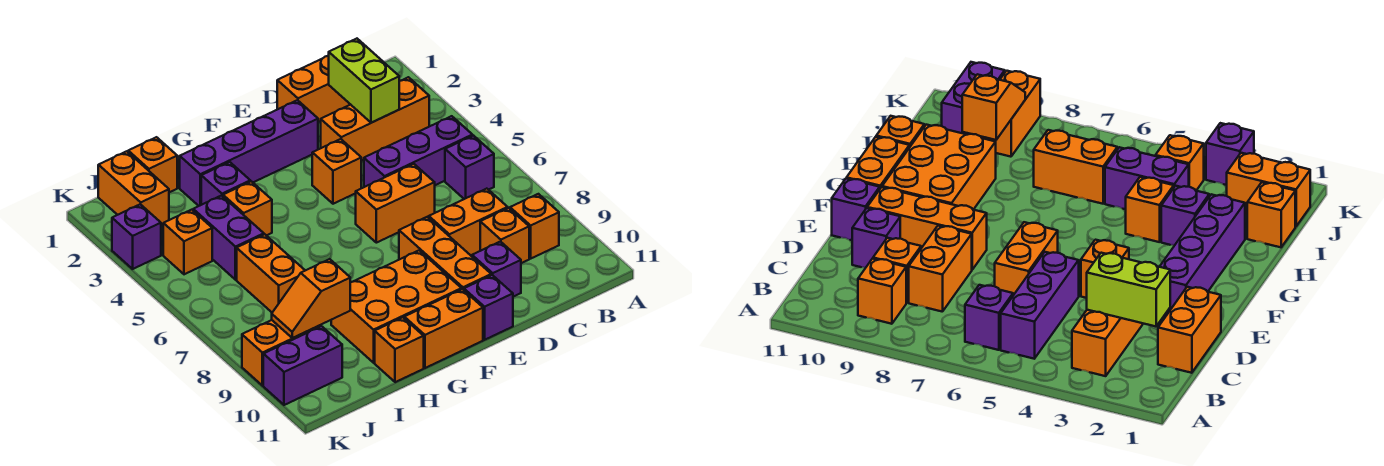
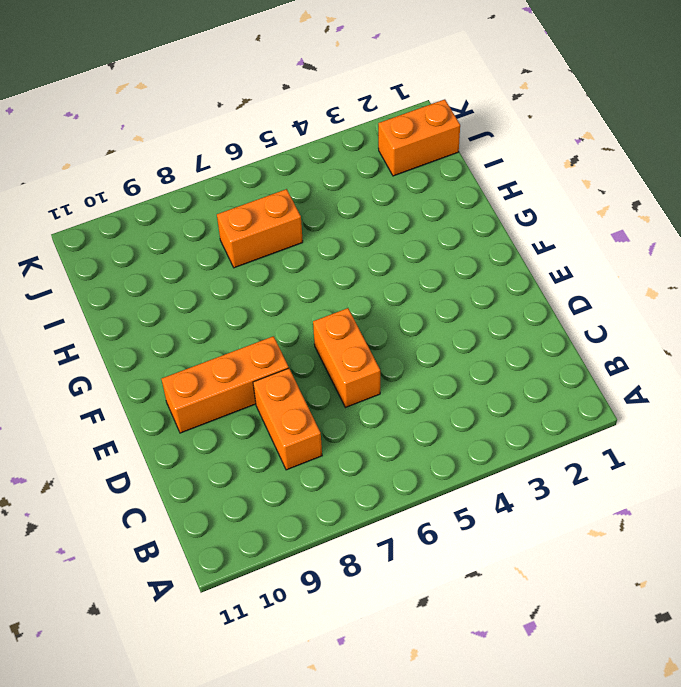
none -> orange brick B3:D3 level 1
none -> purple brick B5:D5 level 1
none -> purple brick B6 level 1

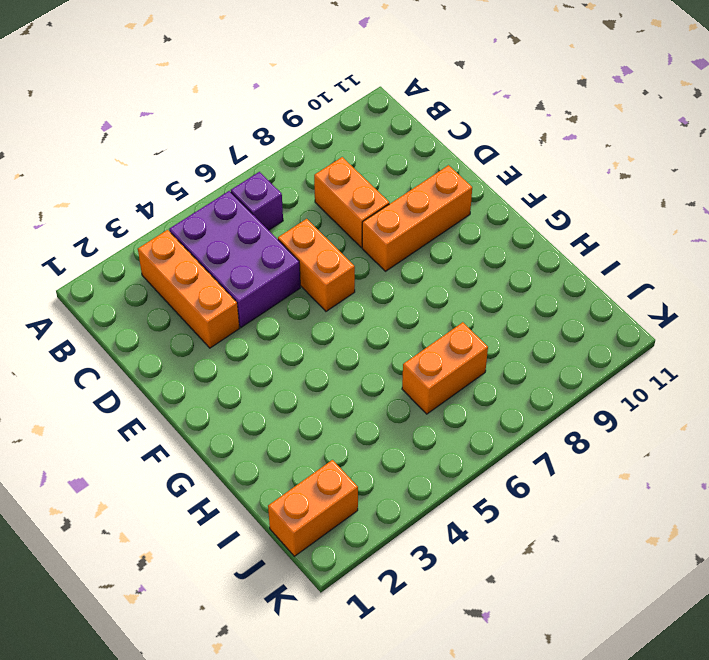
purple brick B4:D5 level 1 -> purple brick B5:D5 level 1
none -> orange brick B9 level 1
none -> orange brick C1:D1 level 1
none -> orange brick C9 level 1

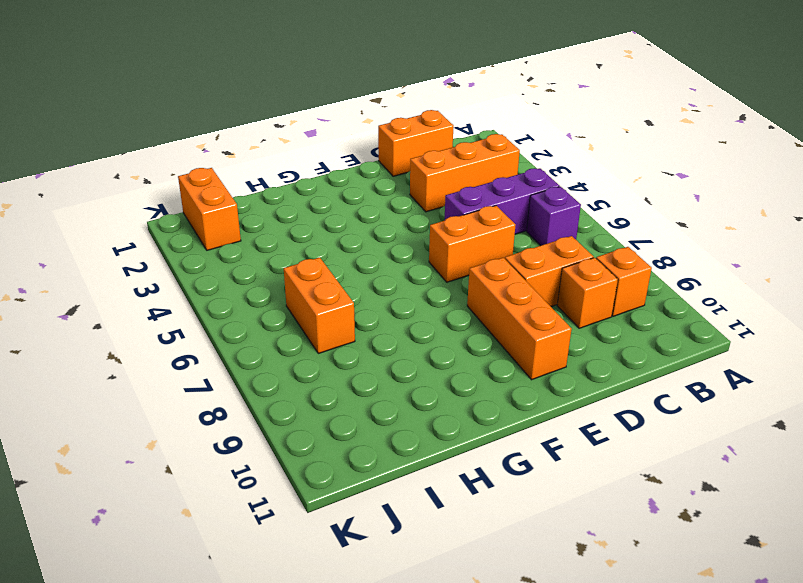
none -> purple brick D10 level 1
none -> purple brick E2:H2 level 1
none -> orange brick E4 level 1

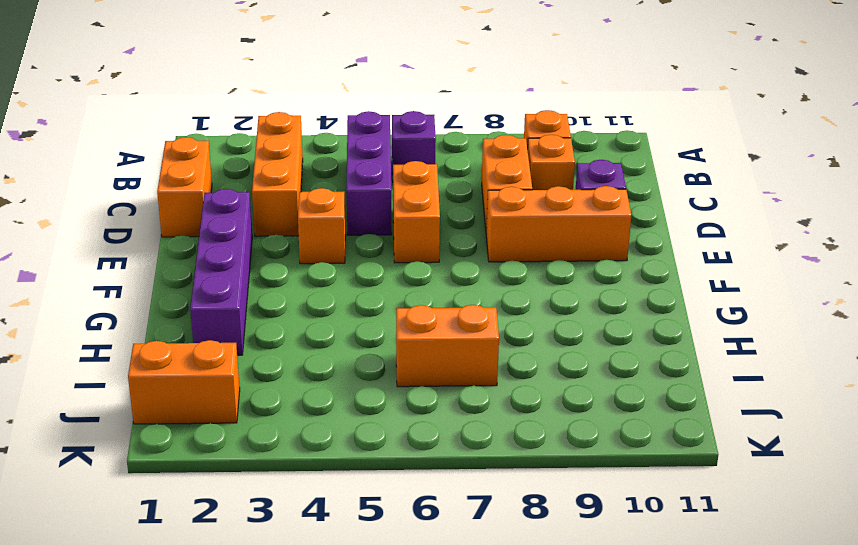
none -> purple brick E11 level 1
none -> orange brick F9:H10 level 1
none -> orange brick F11:G11 level 1

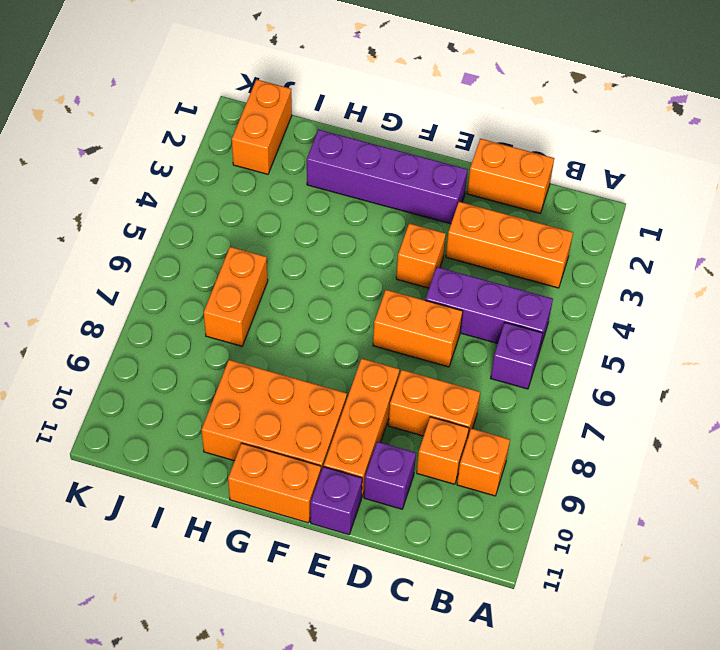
none -> purple brick H3 level 1
none -> orange brick H4 level 1
none -> orange brick H11 level 1

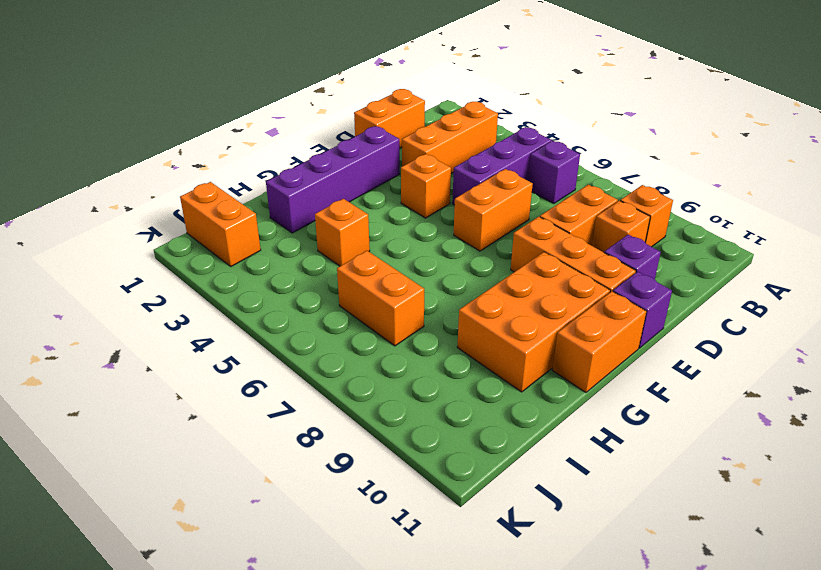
none -> purple brick H3 level 1
none -> orange brick H11 level 1
none -> orange brick I1 level 1

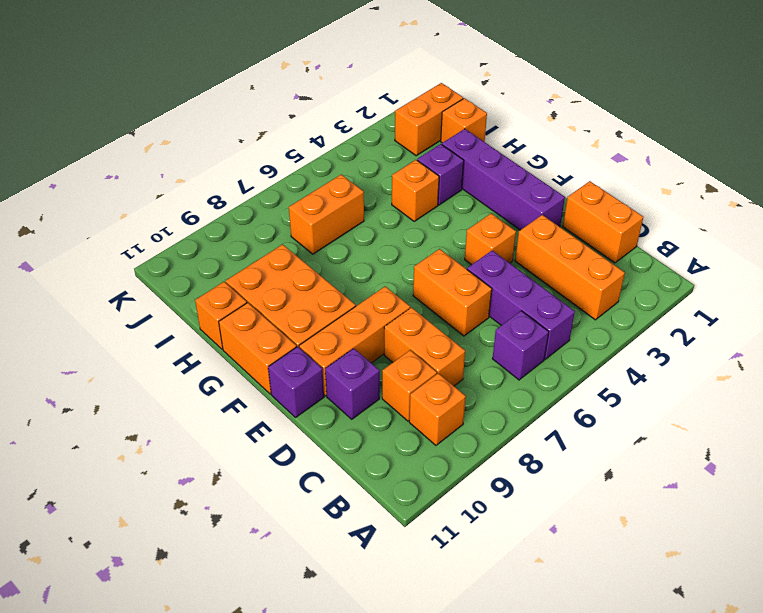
none -> purple brick I4:I5 level 1
none -> orange brick J4 level 1
none -> orange brick J9:K9 level 1

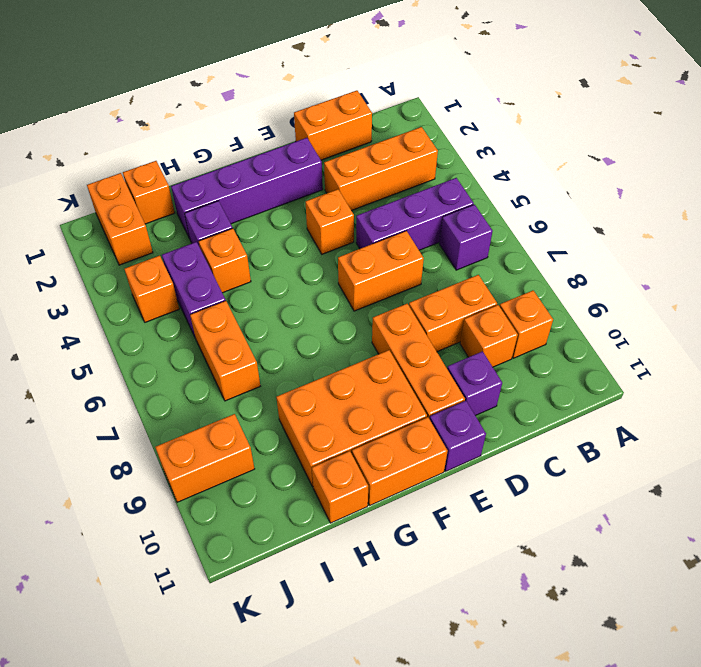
none -> purple brick J10:K10 level 1
none -> purple brick K3 level 1
none -> lime brick C2:C3 level 2

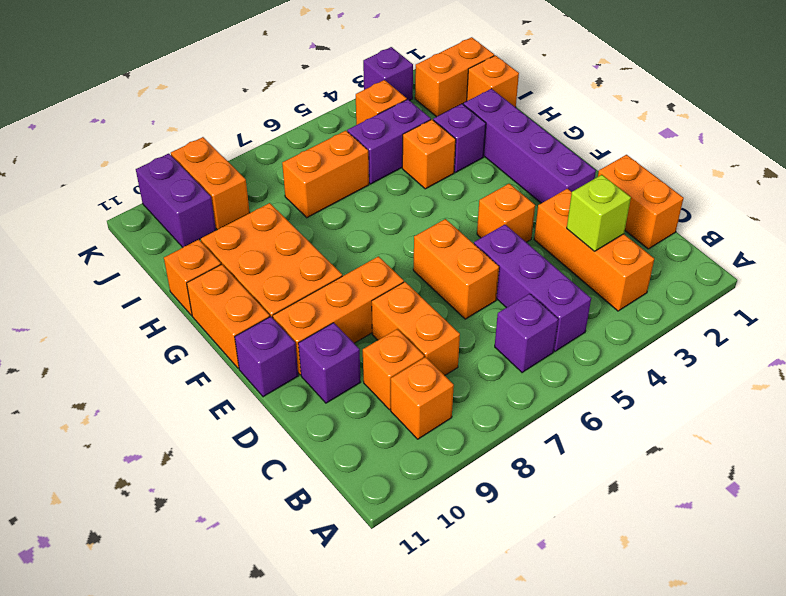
lime brick C3 level 2 -> lime brick C2:C3 level 2
none -> orange slope I9:J9 level 2 top I

